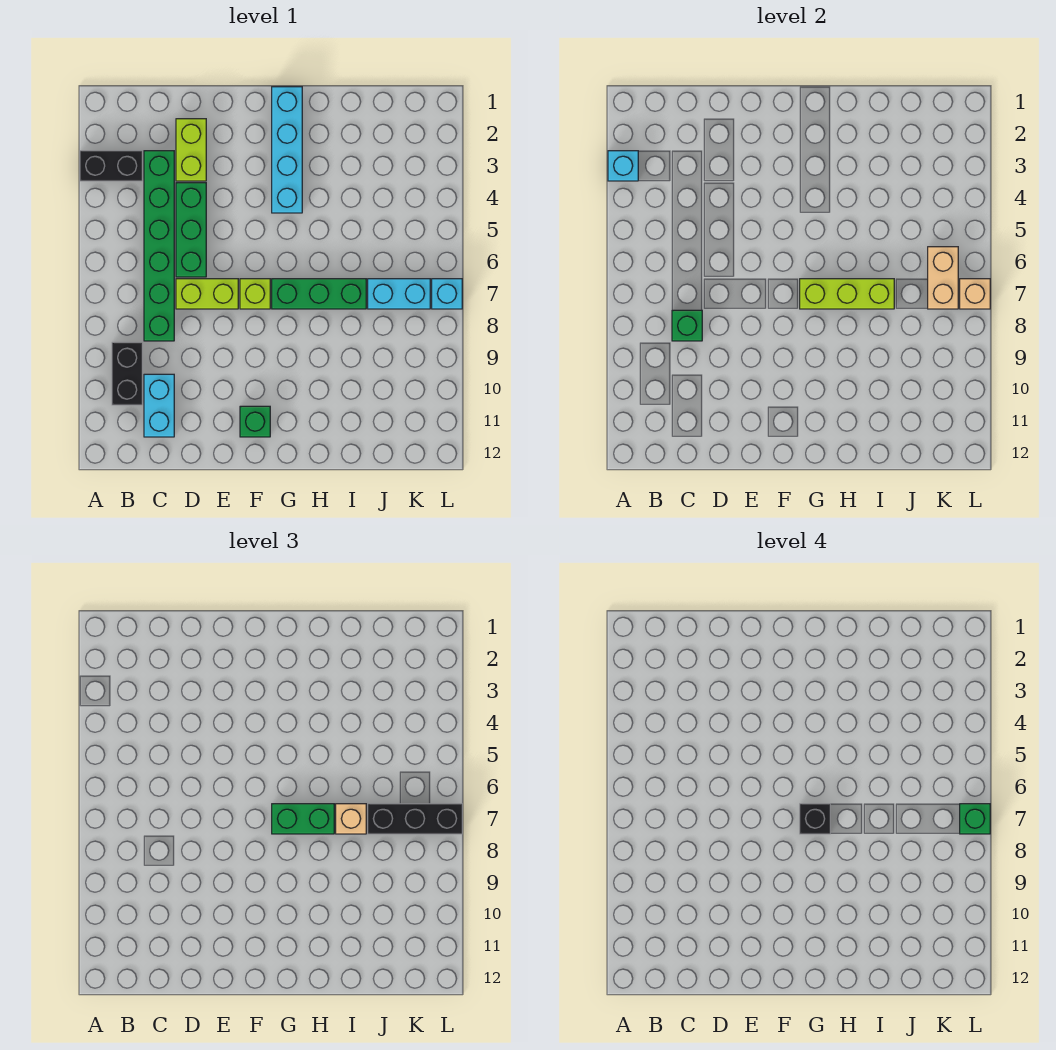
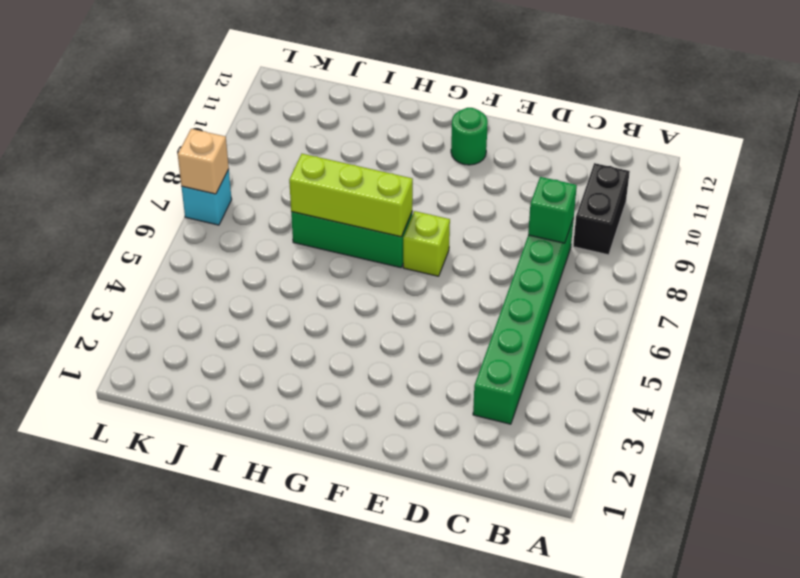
green round brick F11 level 1 -> green brick F11 level 1
none -> black brick A3:B3 level 1
none -> cyan brick C10:C11 level 1
none -> lime brick D2:D3 level 1

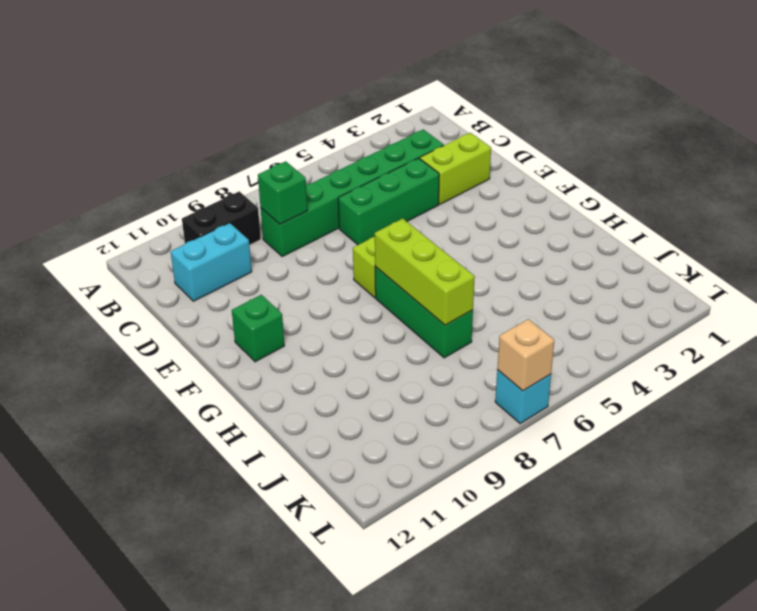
none -> black brick A3:B3 level 1
none -> lime brick D7:E7 level 1
none -> cyan brick G1:G4 level 1

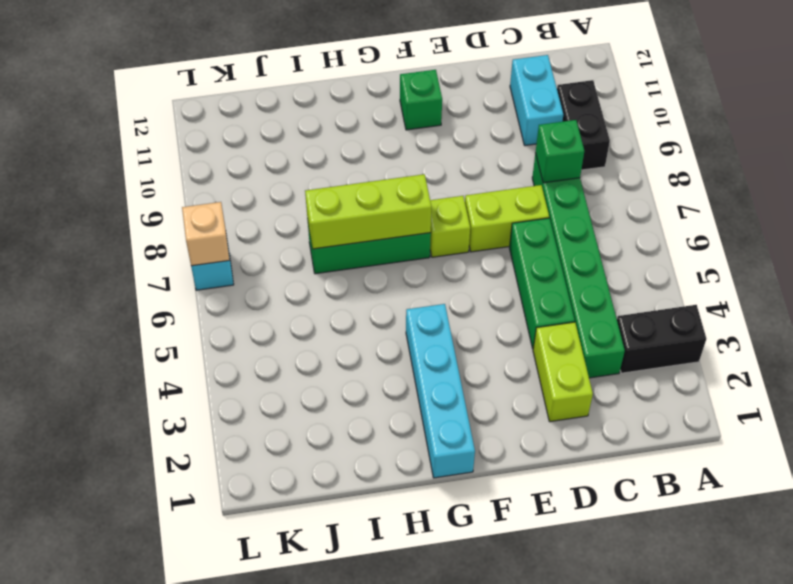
none -> cyan brick J7:K7 level 1
none -> cyan brick A3 level 2
none -> tan brick K6:K7 level 2

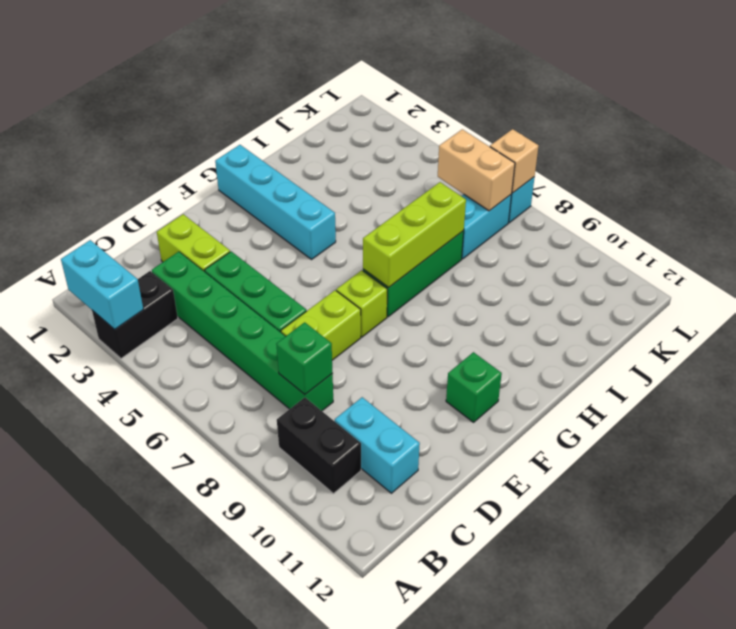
cyan brick A2:A3 level 2 -> cyan brick A3 level 2
none -> green brick G7:H7 level 3
none -> tan brick I7 level 3
none -> black brick J7:L7 level 3

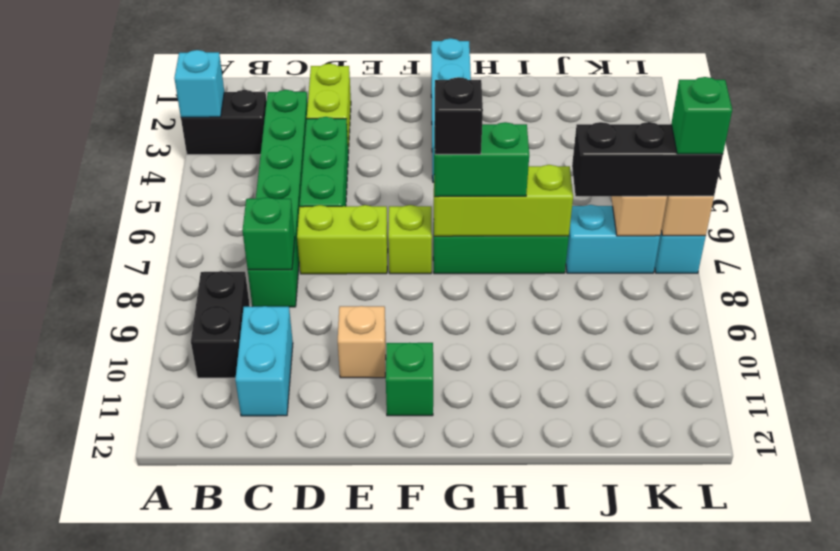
tan brick E10 level 1 -> tan brick I7 level 3

